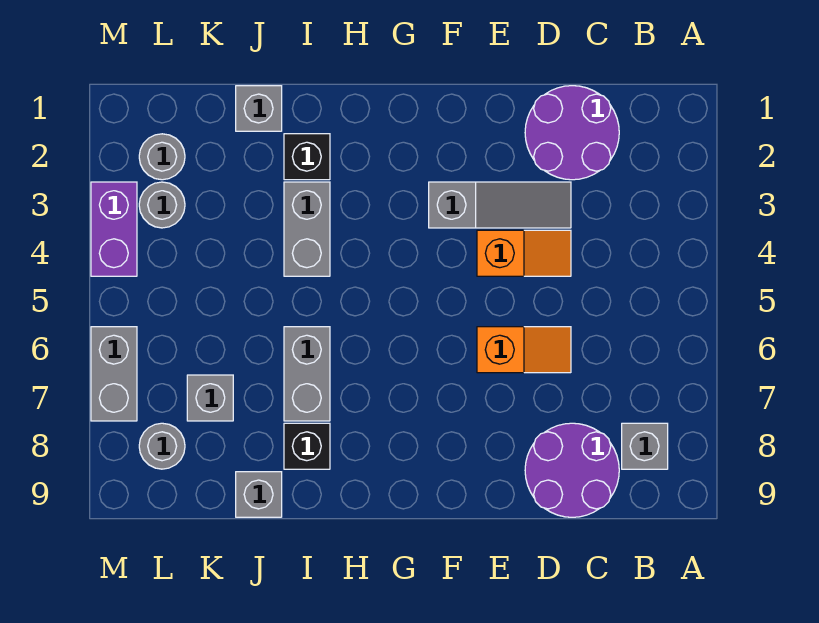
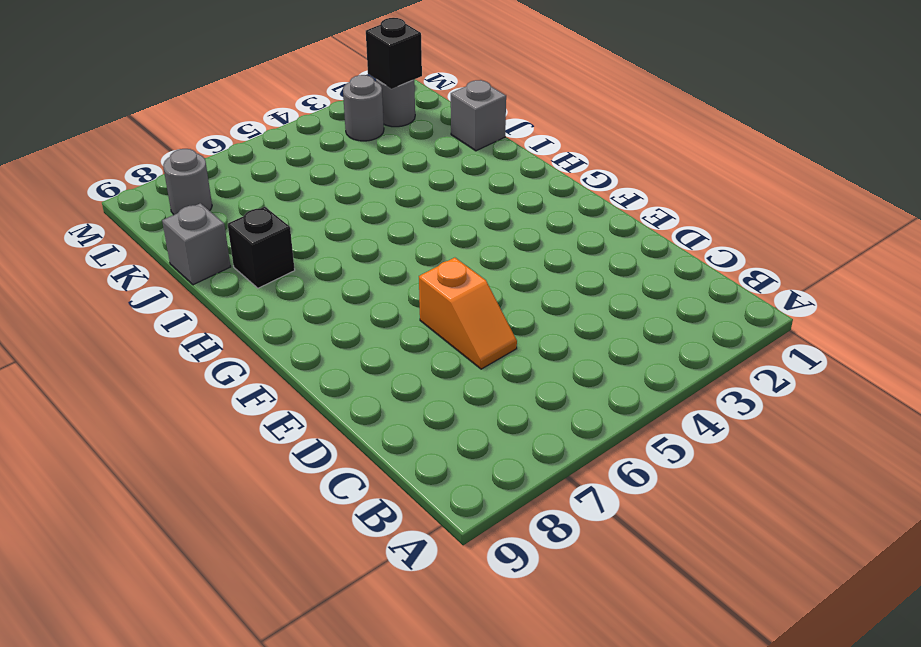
black brick L2 level 2 -> black brick I2 level 1
none -> grey brick B8 level 1
none -> purple round brick C1:D2 level 1
none -> purple round brick C8:D9 level 1

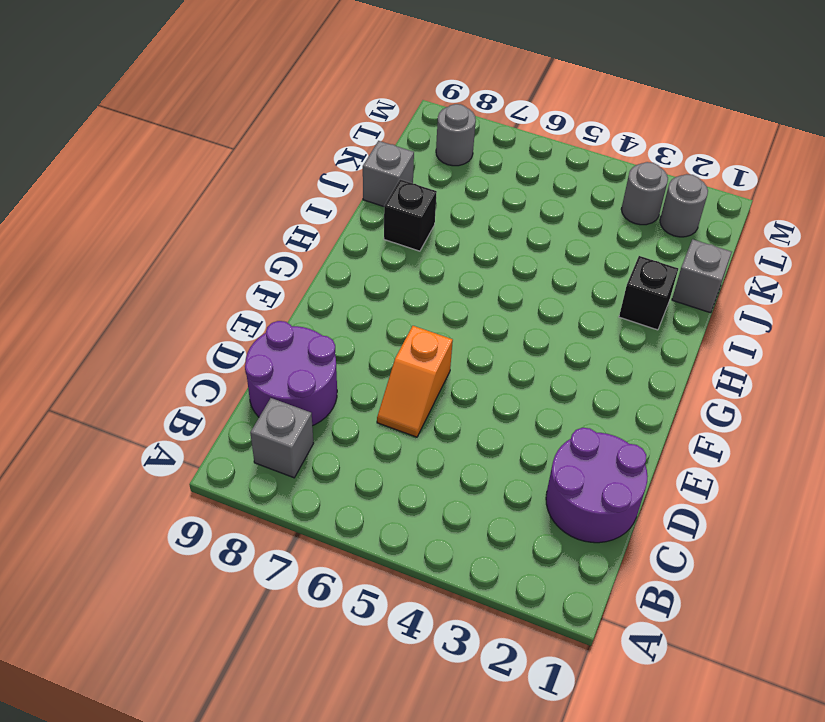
none -> grey slope D3:F3 level 1 top F
none -> orange slope D4:E4 level 1 top E
none -> grey brick I3:I4 level 1

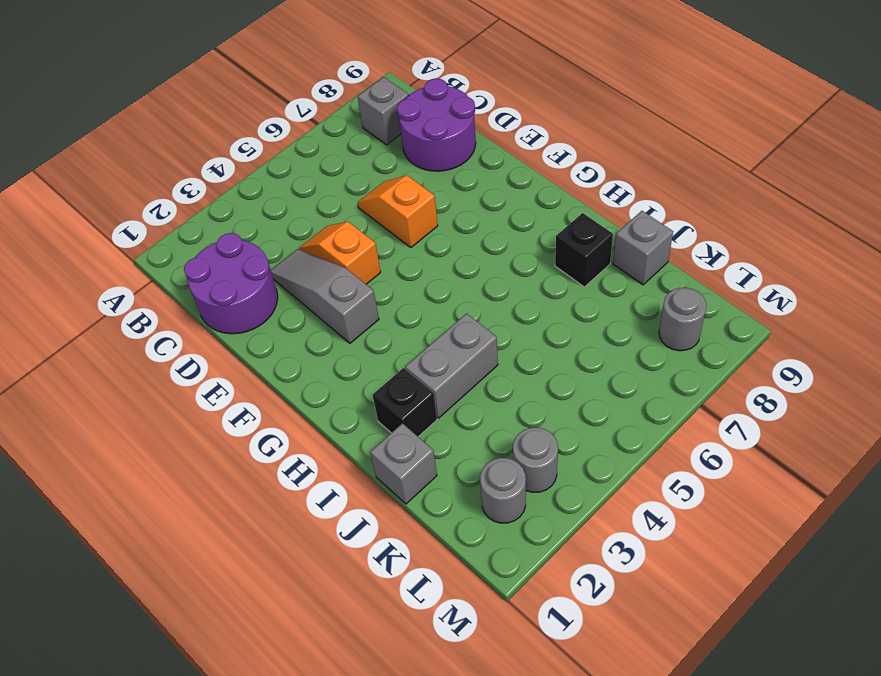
none -> grey brick I6:I7 level 1
none -> grey brick K7 level 1
none -> purple brick M3:M4 level 1

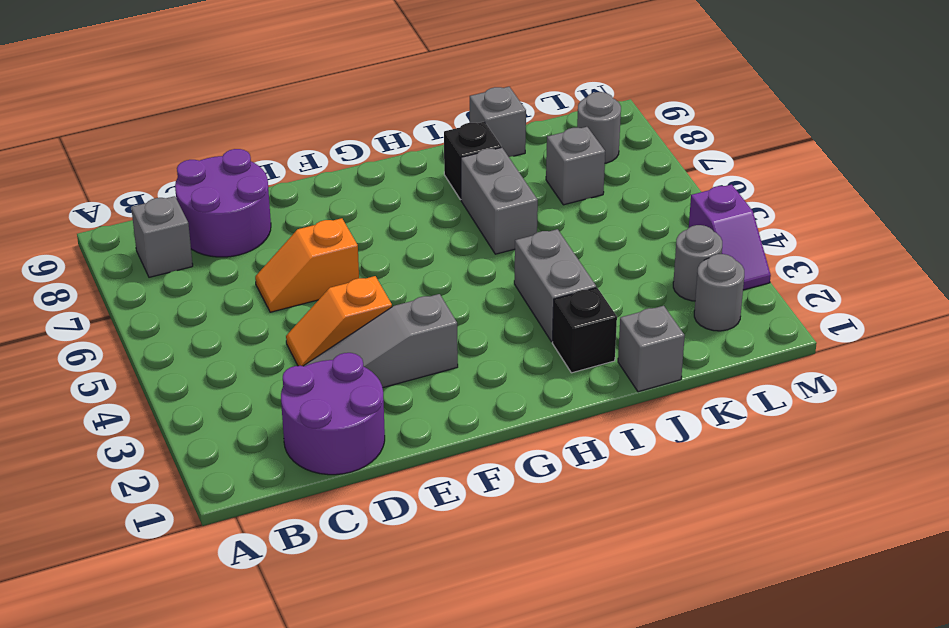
purple slope M3:M4 level 1 top 4 -> purple brick M3:M4 level 1
none -> grey brick M6:M7 level 1

